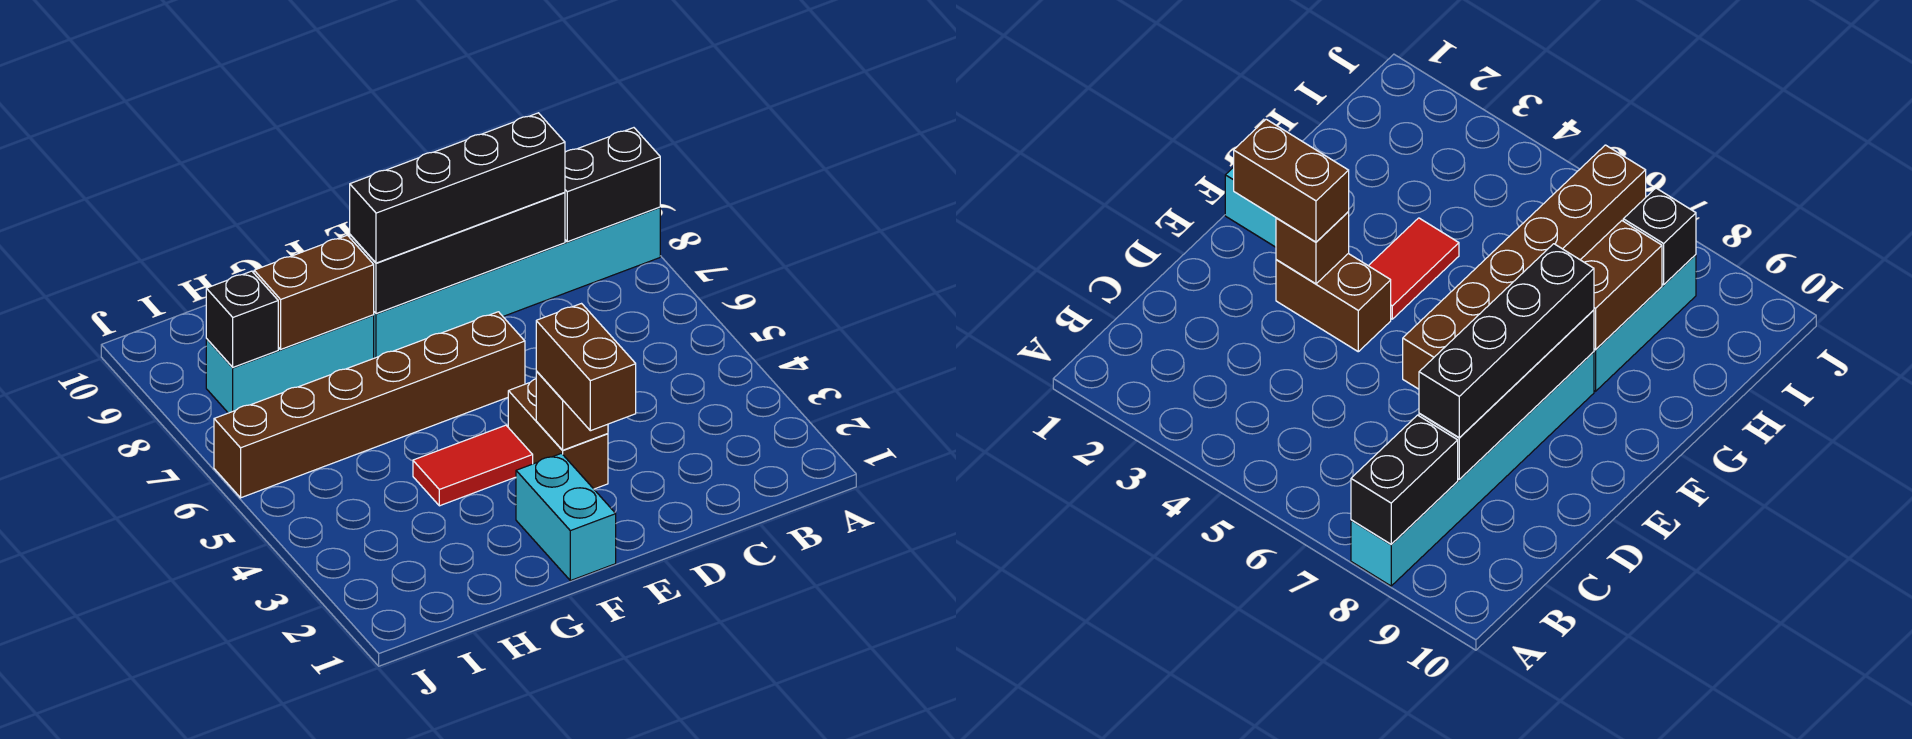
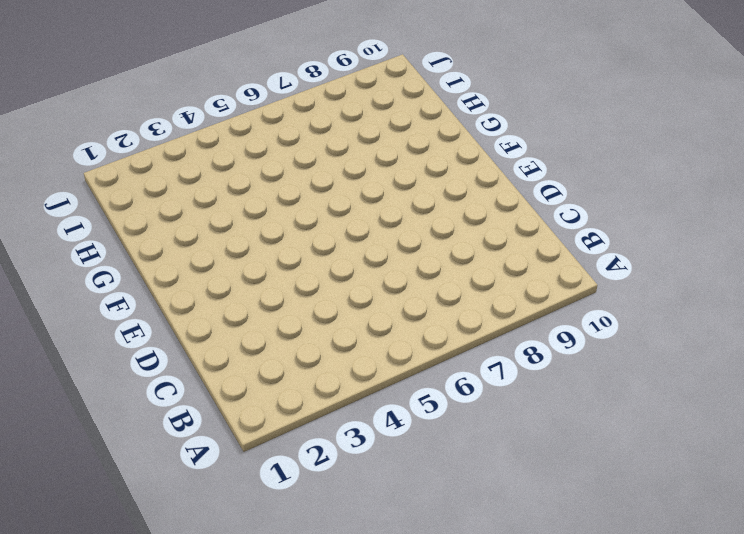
none -> cyan brick A8:F8 level 1
none -> brown brick E3:E4 level 1
none -> brown brick E6:J6 level 1

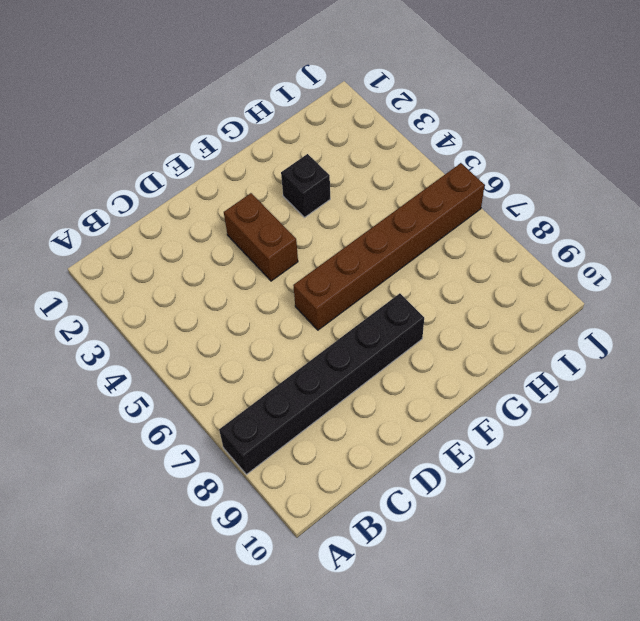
black brick A8:F8 level 1 -> cyan brick A8:F8 level 1
black brick G3 level 1 -> black brick I8 level 2
none -> cyan brick F1:F2 level 1
none -> red tile F4:G4 level 1
none -> cyan brick G8:I8 level 1

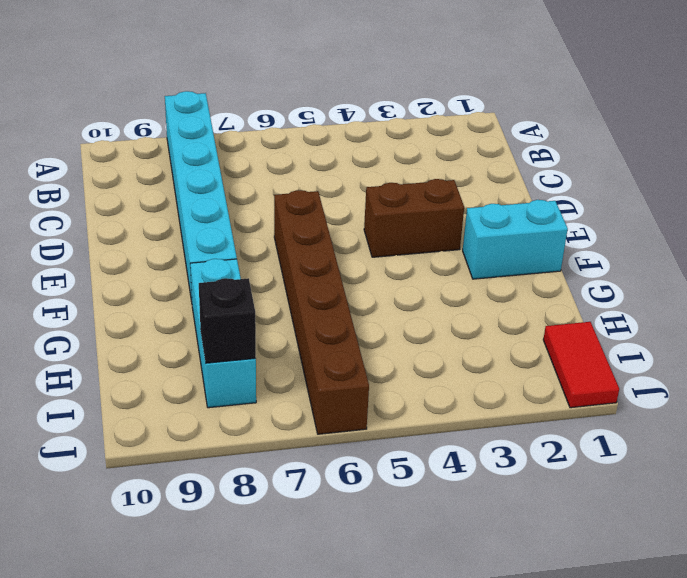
red tile I1:J1 level 1 -> red tile F4:G4 level 1
none -> black brick A8:B8 level 2
none -> black brick C8:F8 level 2
none -> brown brick E3 level 2

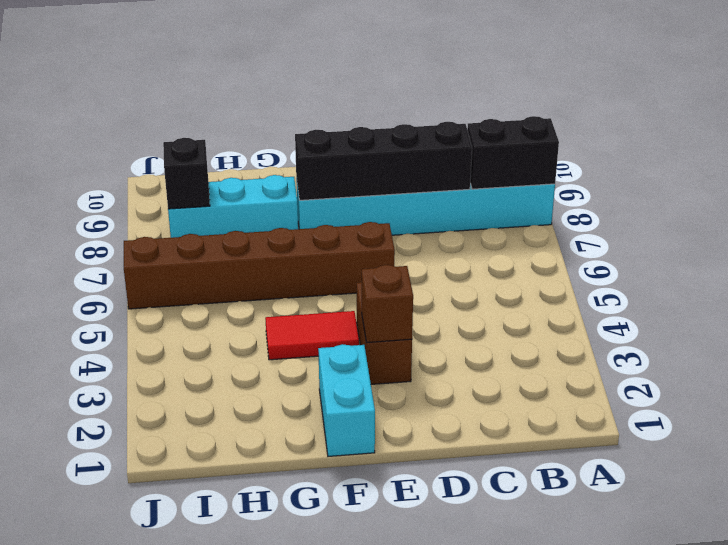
none -> brown brick G8:H8 level 2
none -> black brick C8:F8 level 3
none -> brown brick E2:E3 level 3

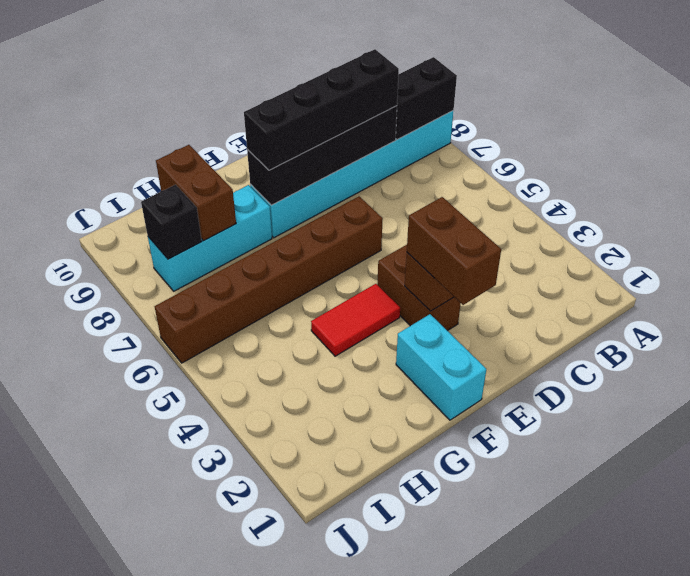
brown brick H8:H9 level 2 -> brown brick G8:H8 level 2

